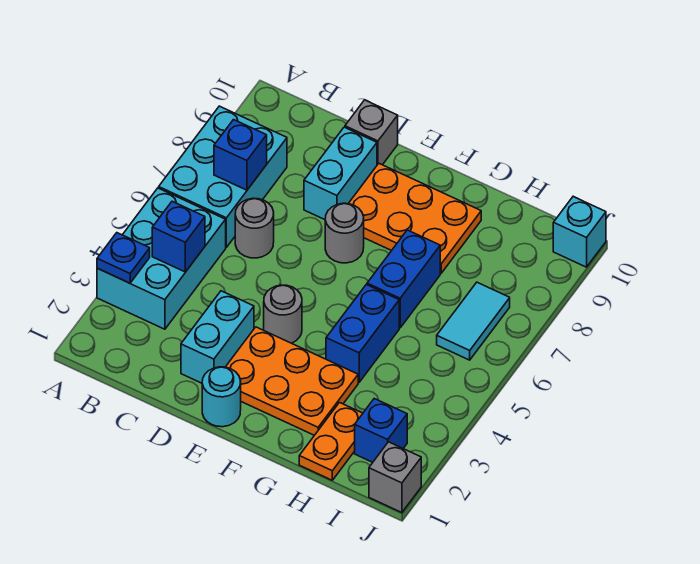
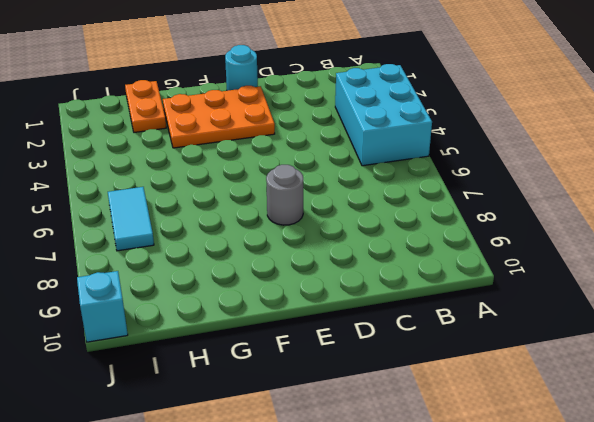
none -> cyan brick A6:B8 level 1
none -> grey round brick C6 level 1
none -> cyan brick D2:D3 level 1

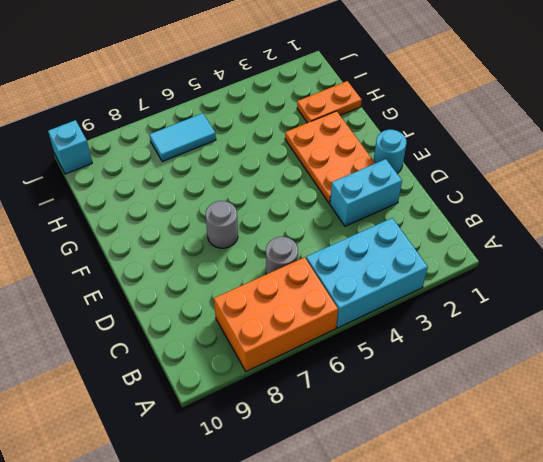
orange brick A6:B8 level 1 -> cyan brick A6:B8 level 1
none -> cyan brick D8:D9 level 1
none -> grey brick D10 level 1
none -> grey round brick E4 level 1

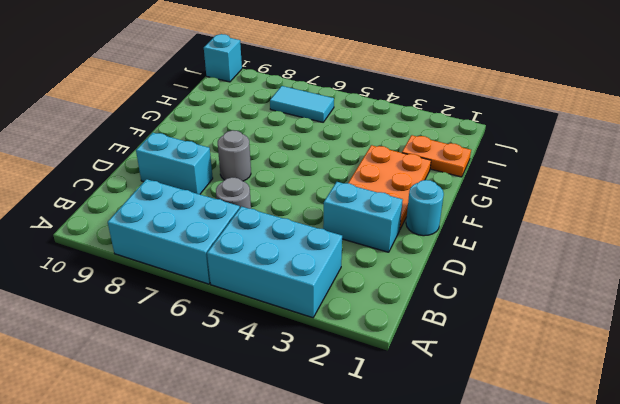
none -> grey brick D10 level 1
none -> grey round brick E4 level 1
none -> orange plate E8:G9 level 1

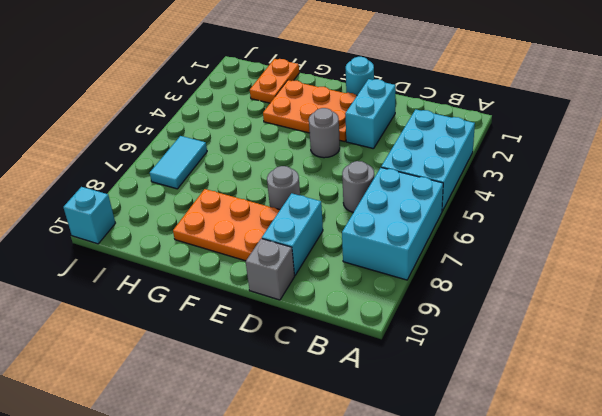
none -> blue brick G4:G5 level 1
none -> blue brick G6:G7 level 1
none -> blue brick I2 level 1

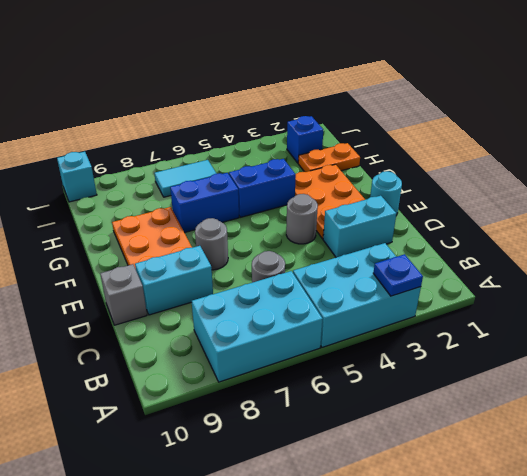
none -> grey brick J1 level 1
none -> blue brick B4 level 2
none -> blue brick B7 level 2

